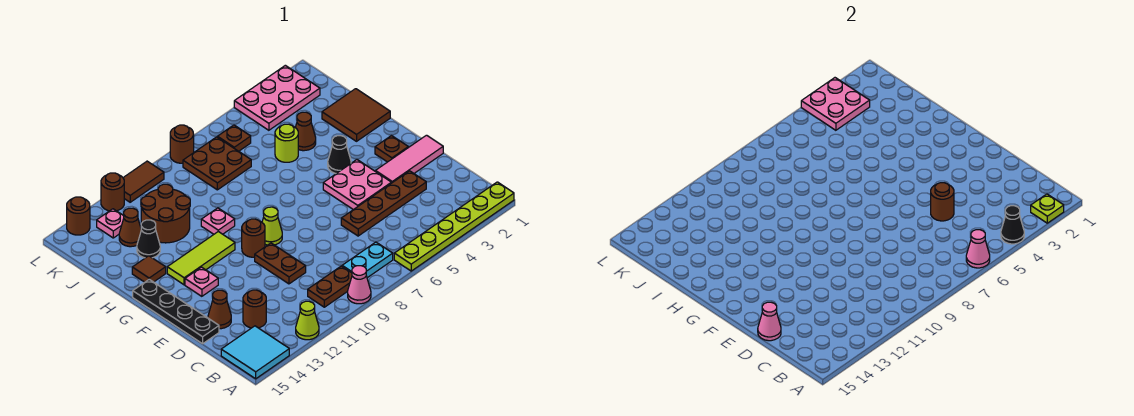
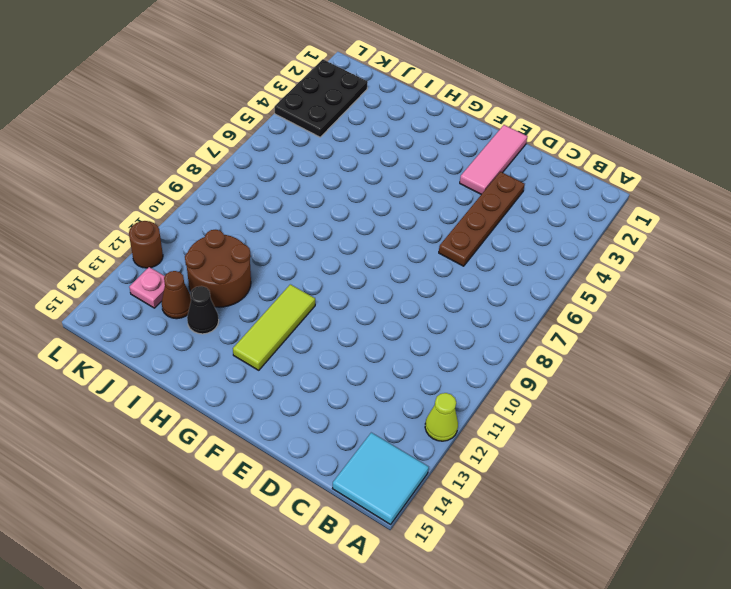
black plate K2:L4 level 1 -> pink plate K2:L4 level 1
none -> lime plate A1:A6 level 1
none -> pink cone A9 level 1
none -> cyan plate B7:B8 level 1
none -> brown plate B9:B10 level 1

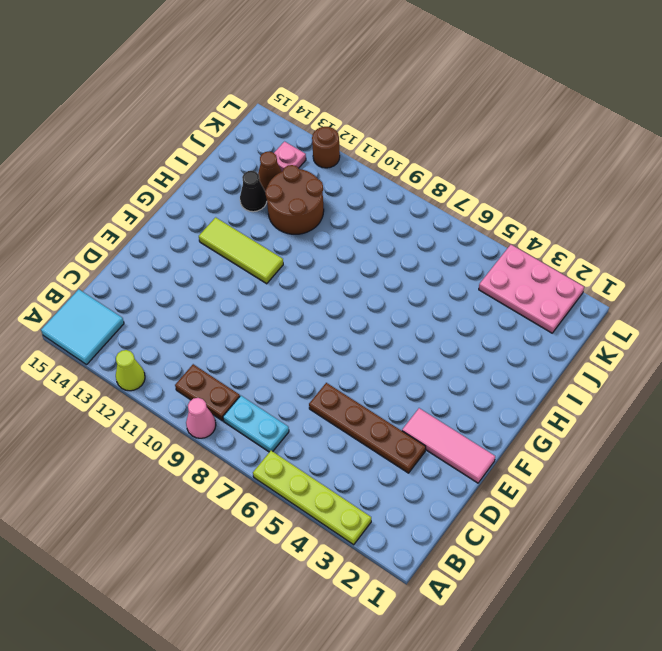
lime plate A3:A6 level 1 -> lime plate A1:A6 level 1
none -> brown round brick C13 level 1
none -> brown plate D10:E10 level 1
none -> brown cone D14 level 1
none -> black plate D15:G15 level 1

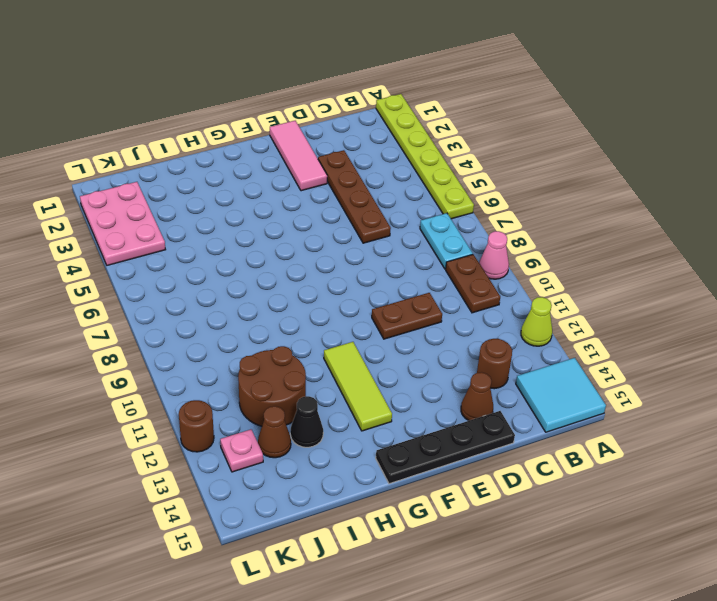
none -> pink plate E4:F5 level 1
none -> brown plate F2 level 1
none -> lime cone F9 level 1
none -> brown round brick F10 level 1

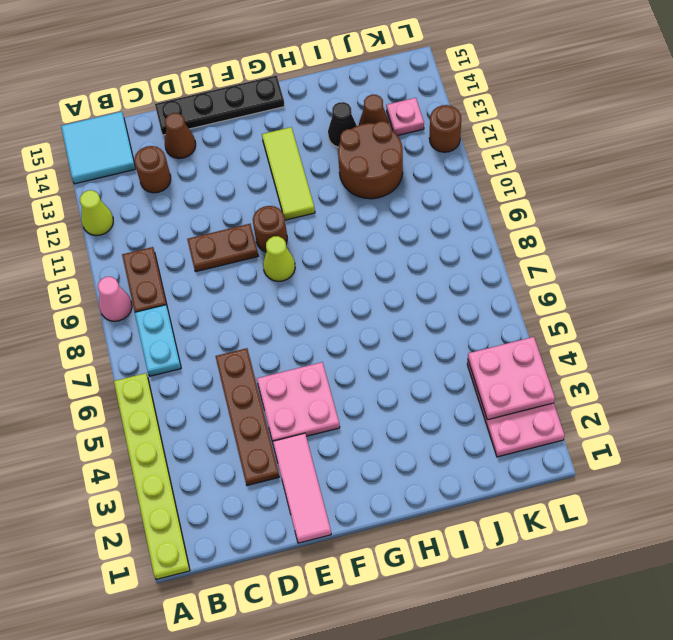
none -> brown plate F2 level 1
none -> pink plate F13 level 1
none -> black cone G4 level 1
none -> brown tile H1:I2 level 1

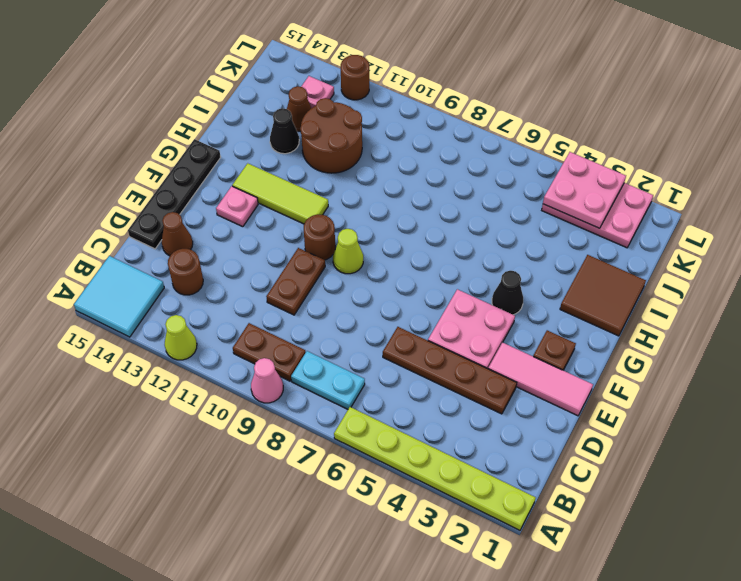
none -> pink plate H10 level 1
none -> brown tile H14 level 1
none -> brown cone I4 level 1
none -> lime round brick I5 level 1

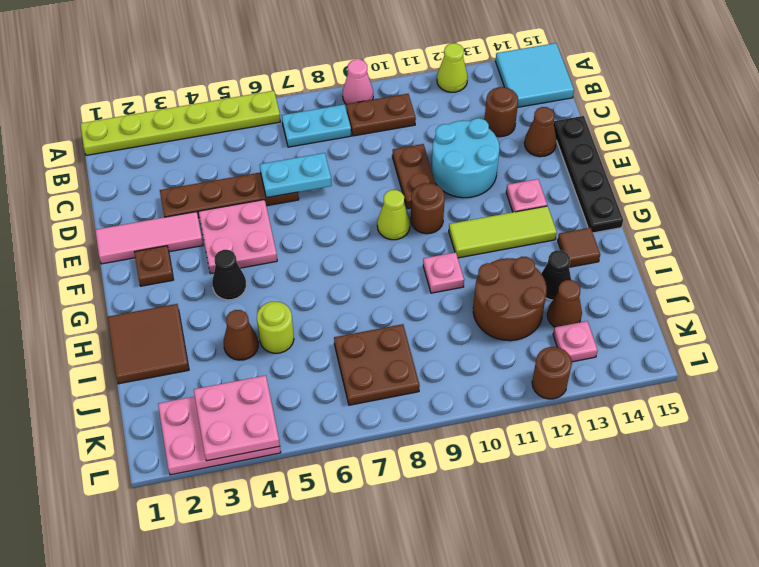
cyan plate D6:D7 level 2 -> none
cyan round brick D11:E12 level 1 -> none
none -> brown plate K6 level 1
none -> brown round brick L8 level 1
none -> brown tile L10:L11 level 1
none -> brown round brick L14 level 1

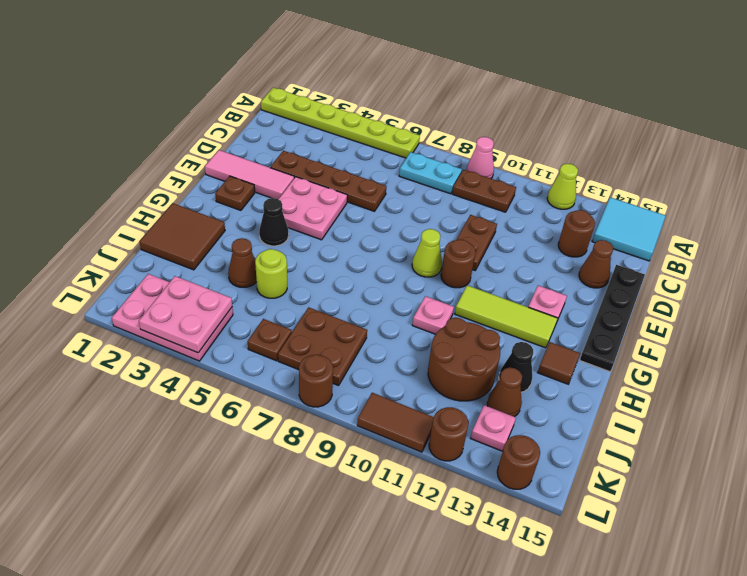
none -> lime plate A2 level 2
none -> black cone A4 level 2
none -> pink cone A6 level 2
none -> brown round brick D5 level 2

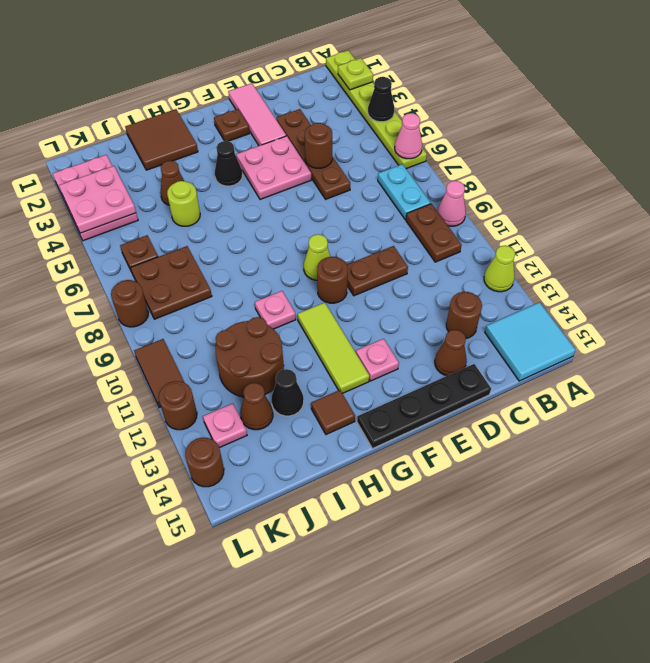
none -> pink cone D15 level 2

